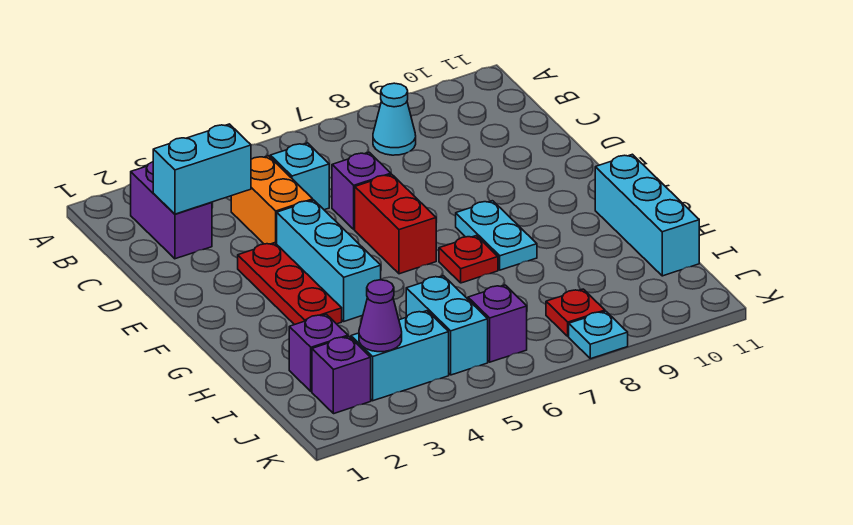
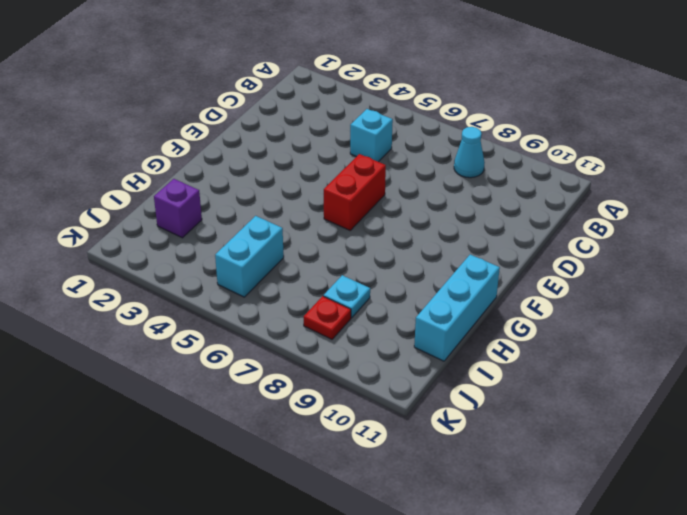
cyan plate I8 level 1 -> cyan plate K8 level 1
none -> purple brick B2:C2 level 1
none -> orange brick C4:D4 level 1
none -> purple brick D6 level 1

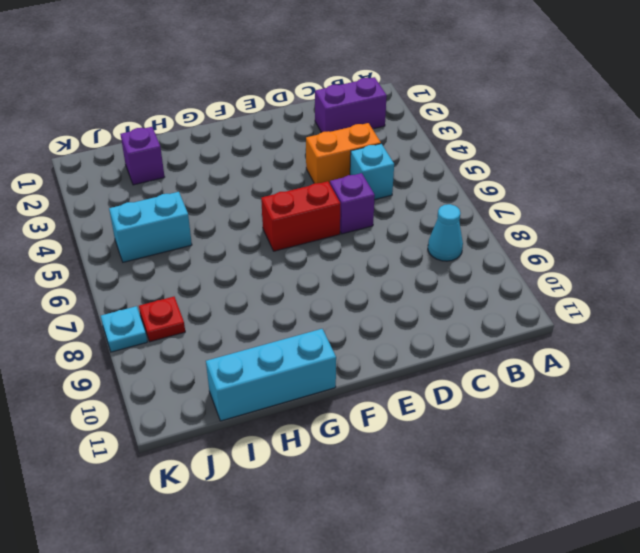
none -> red plate E3:G3 level 1
none -> cyan brick E4:G4 level 1
none -> cyan plate F8:G8 level 1

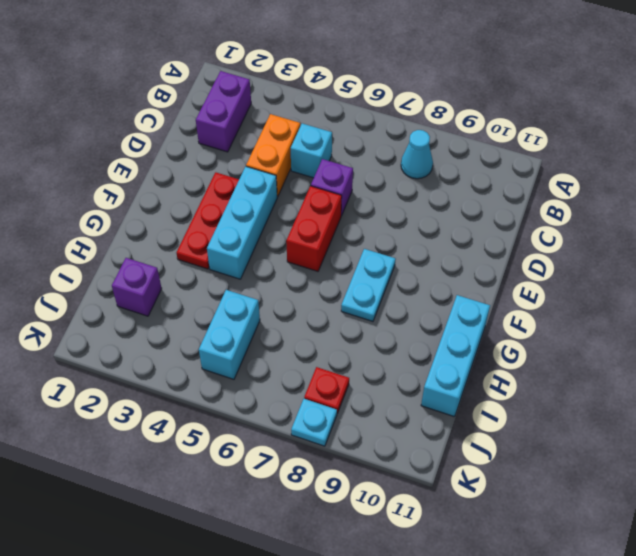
none -> red plate G7 level 1
none -> purple brick J2 level 1
none -> cyan brick J3:J4 level 1

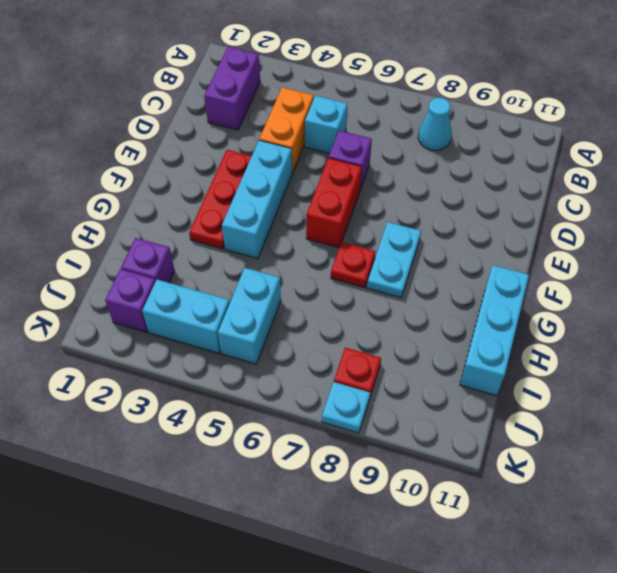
none -> purple brick J6 level 1
none -> cyan brick C2:C3 level 2
none -> purple cone J3 level 2

